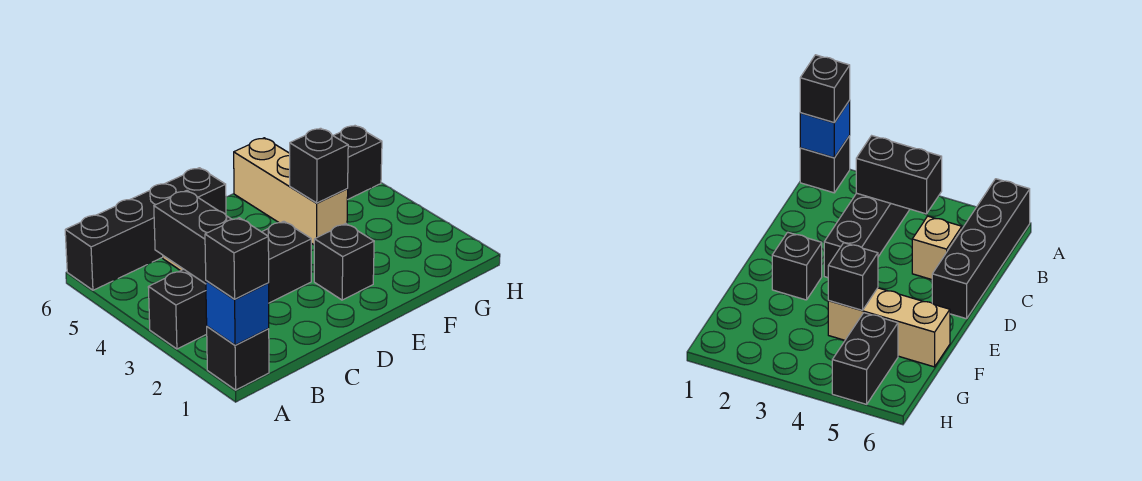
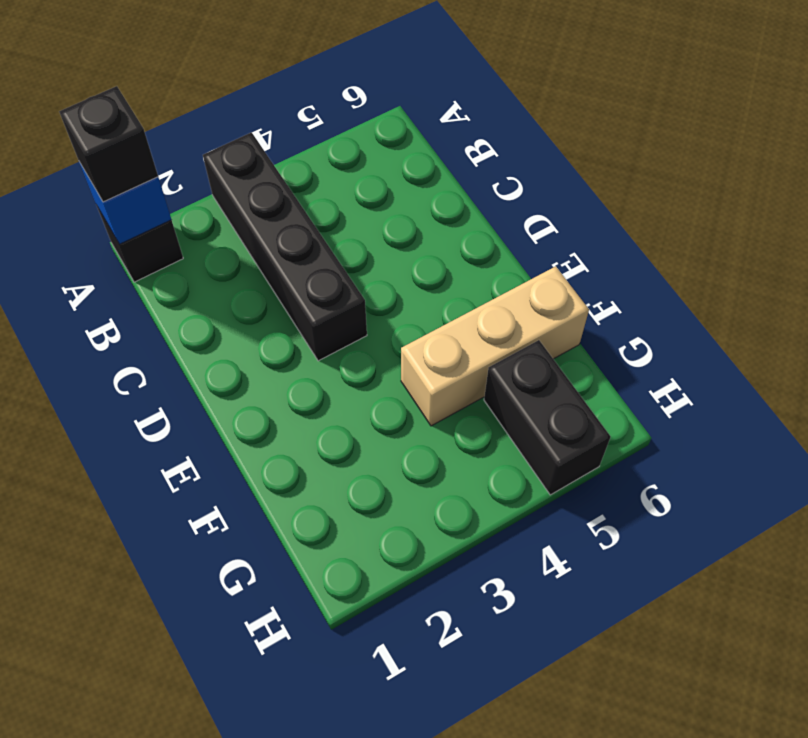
none -> black brick A6:D6 level 1
none -> tan brick C5 level 1

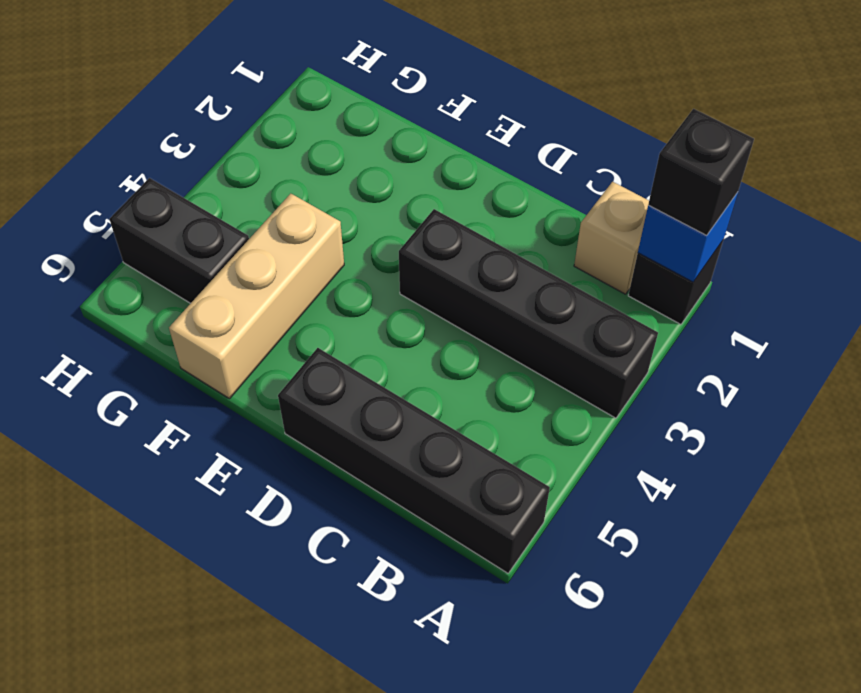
tan brick B1 level 1 -> tan brick C5 level 1
none -> black brick E2 level 1
none -> black brick B3:B4 level 2

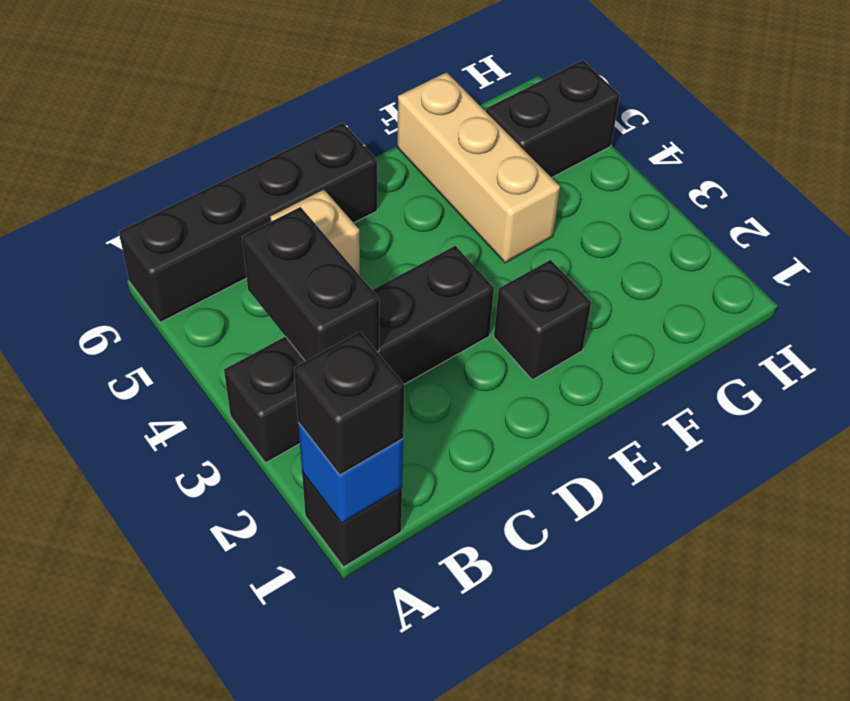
none -> black brick F4 level 2

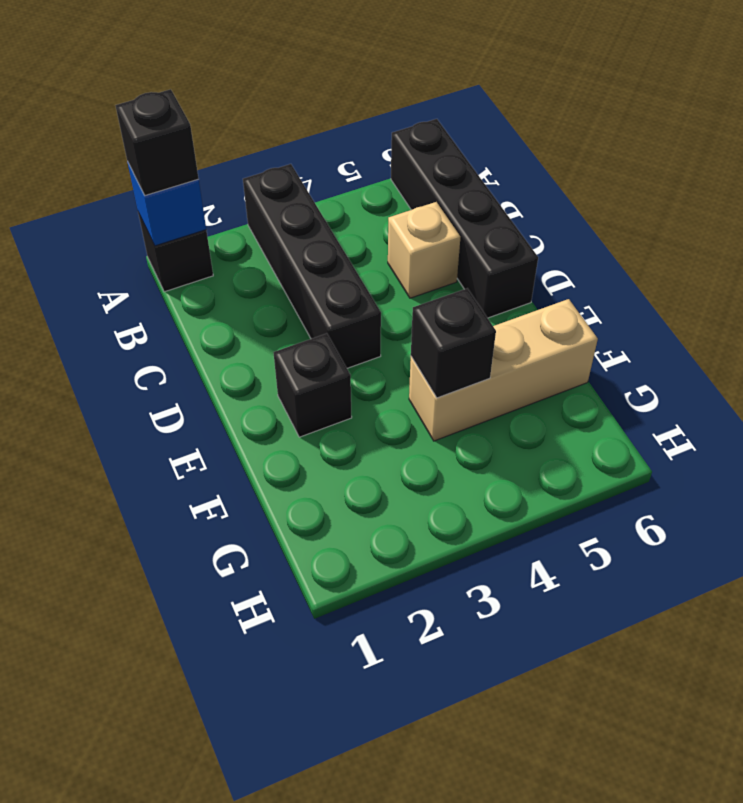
none -> black brick G5:H5 level 1
none -> black brick B3:B4 level 2

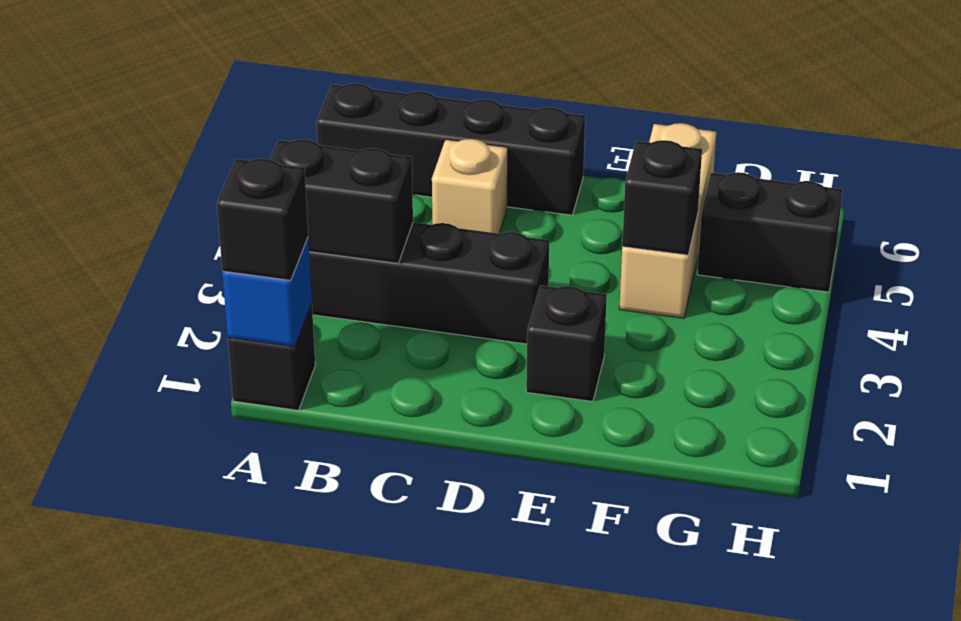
black brick A3:B3 level 2 -> black brick B3:B4 level 2

